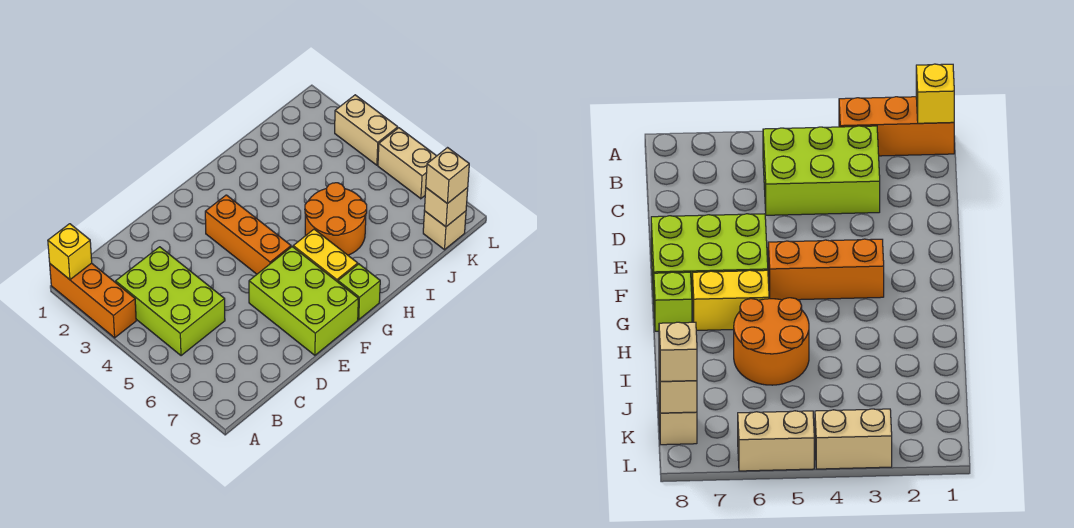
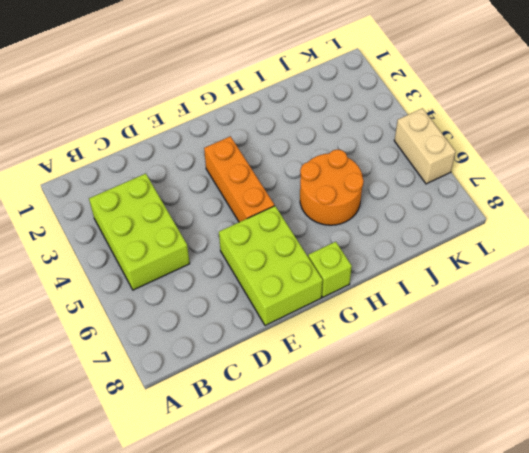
none -> orange brick A1:A3 level 1
none -> yellow brick G6:G7 level 1
none -> tan brick K8 level 1

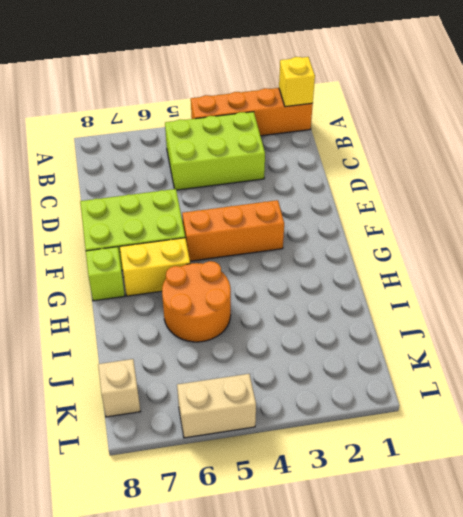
orange brick A1:A4 level 1 -> orange brick A1:A3 level 1
none -> tan brick L3:L4 level 1
none -> tan brick K8 level 2
none -> tan brick K8 level 3

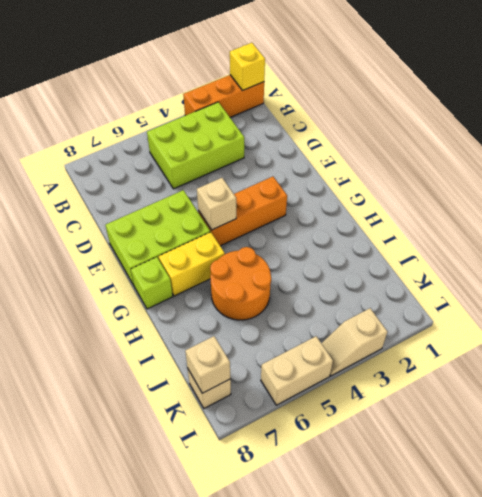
tan brick F5 level 2 -> tan brick K8 level 3
tan slope L3:L4 level 1 top 3 -> tan brick L3:L4 level 1

